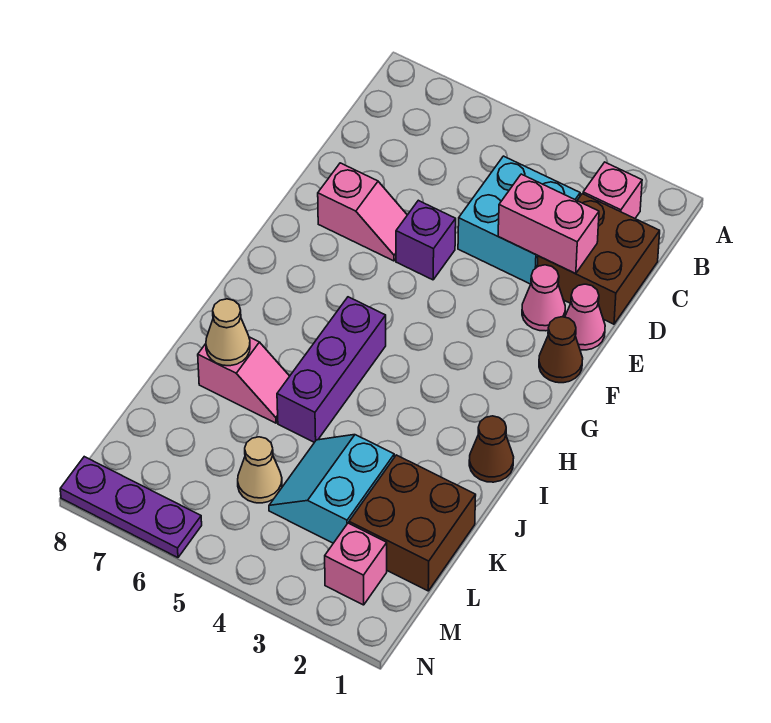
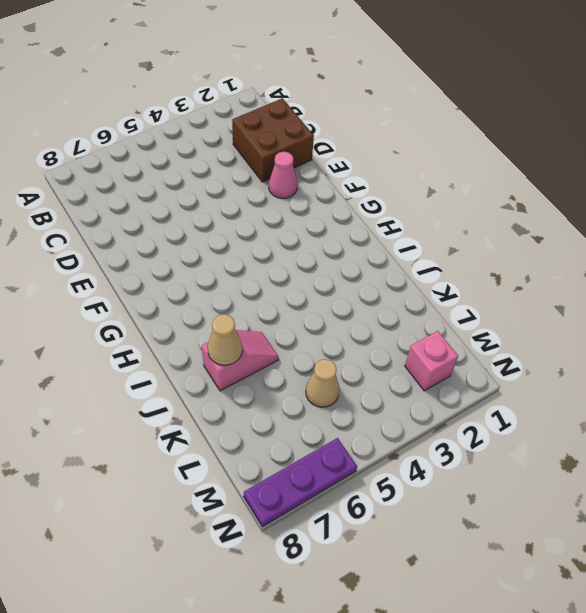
none -> pink brick B2 level 1
none -> cyan brick C3:D4 level 1
none -> pink cone E1 level 1

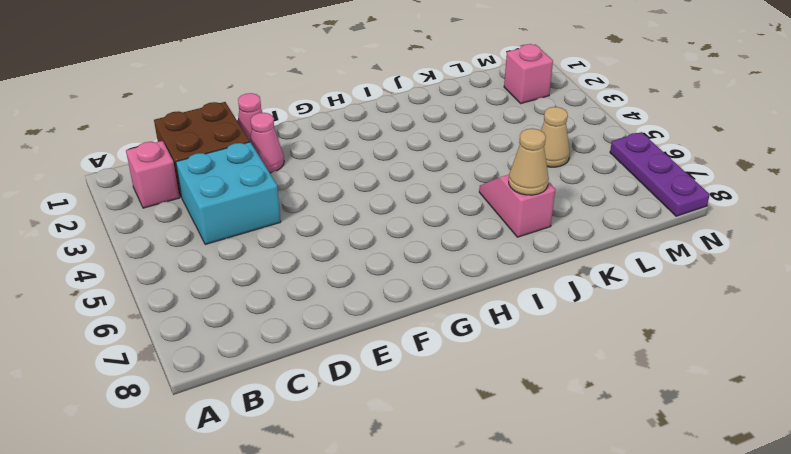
none -> purple brick E5 level 1
none -> pink slope E6:E7 level 1 top 7
none -> brown cone F1 level 1

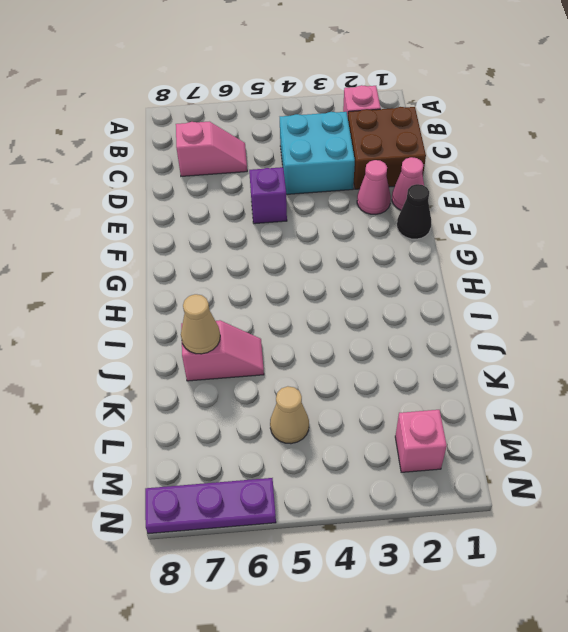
pink slope C6:C7 level 1 top 7 -> pink slope E6:E7 level 1 top 7
black cone F1 level 1 -> brown cone F1 level 1
none -> purple brick H5:J5 level 1
none -> brown cone I1 level 1
none -> brown brick K1:L2 level 1

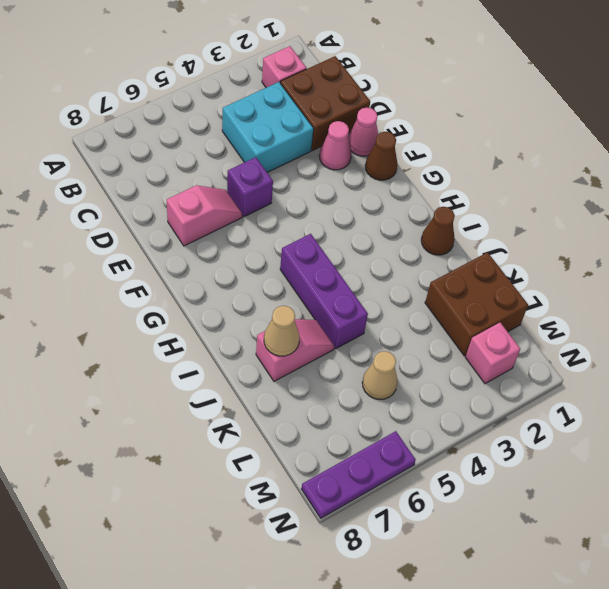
none -> cyan slope K3:L4 level 1 top 3
none -> pink brick D2:D3 level 2

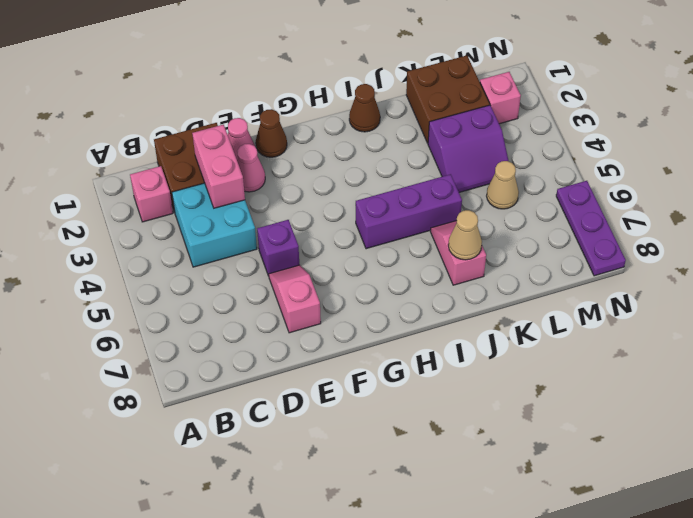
purple slope K3:L4 level 1 top 3 -> cyan slope K3:L4 level 1 top 3

